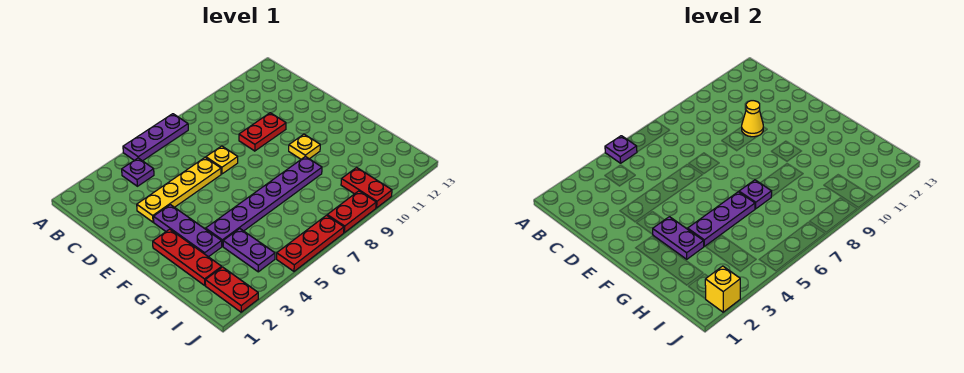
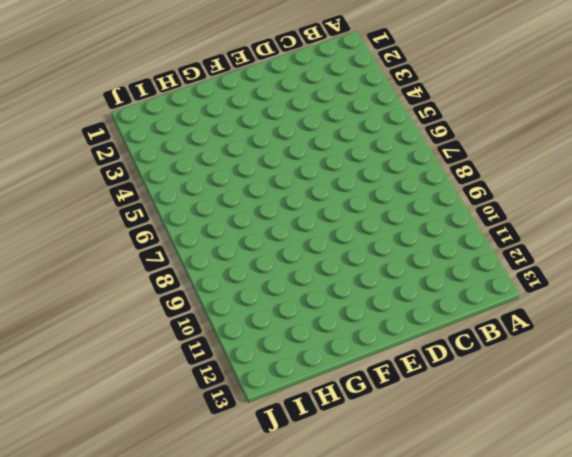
none -> purple plate A5:A7 level 1
none -> purple plate B4 level 1
none -> yellow plate D3:D6 level 1

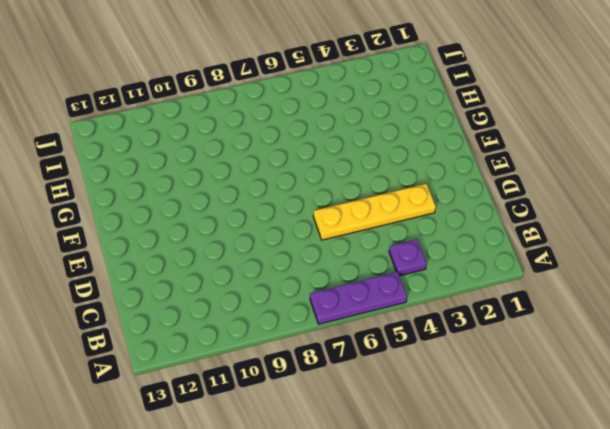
none -> yellow plate D7 level 1
none -> red plate D9:D10 level 1
none -> purple plate E3:G3 level 1

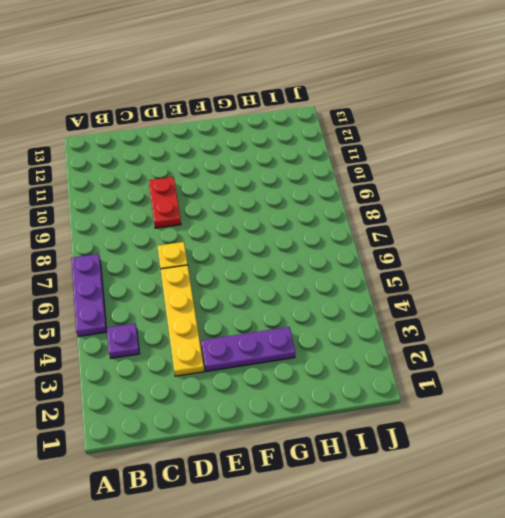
none -> red plate F2:H2 level 1
none -> yellow plate F10 level 1
none -> purple plate G4:G9 level 1

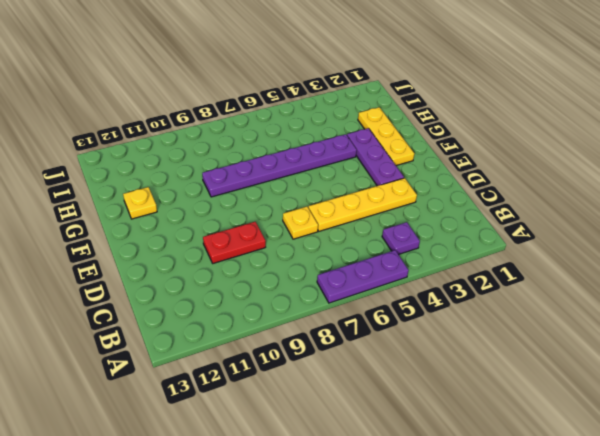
yellow plate F2:H2 level 1 -> red plate F2:H2 level 1
yellow plate G12 level 1 -> yellow plate F10 level 1
none -> purple plate H4:I4 level 1
none -> red plate I2:J2 level 1
none -> red plate I10:J10 level 1

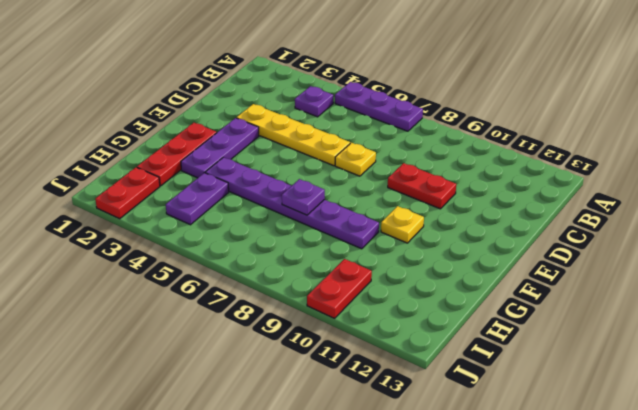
none -> red plate J5:J7 level 1
none -> red plate J8:J9 level 1
none -> purple plate A5 level 2

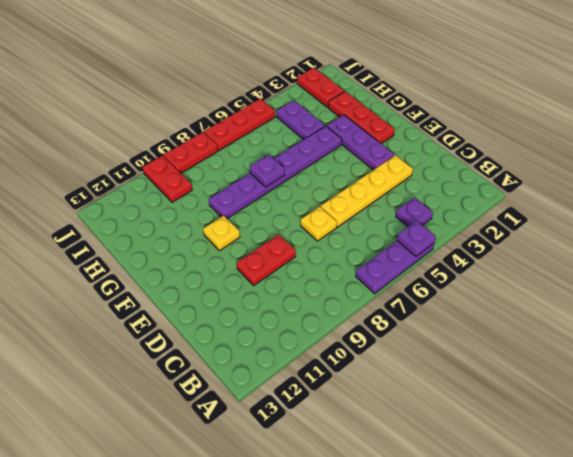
none -> yellow cone D10 level 2
none -> purple plate F3:G3 level 2
none -> purple plate G4:G6 level 2

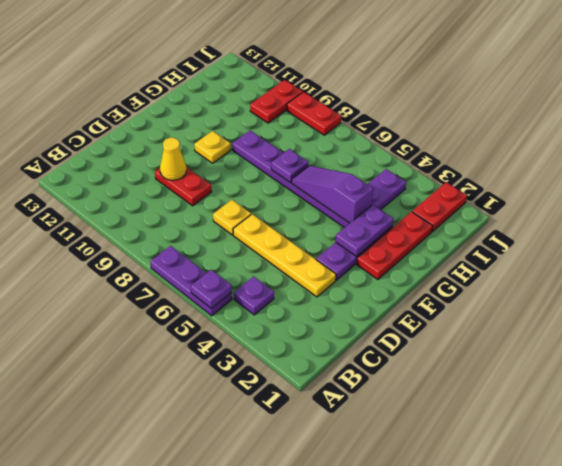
purple slope G4:G6 level 2 top 4 -> purple plate G4:G6 level 2
none -> red plate J5:J7 level 1
none -> yellow brick J2 level 2

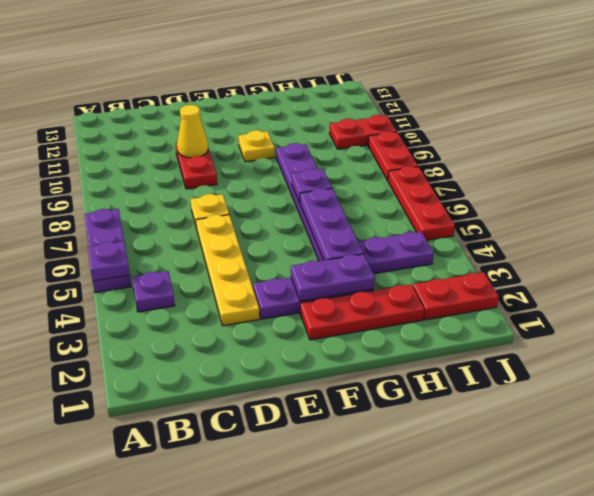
none -> yellow brick J2 level 2

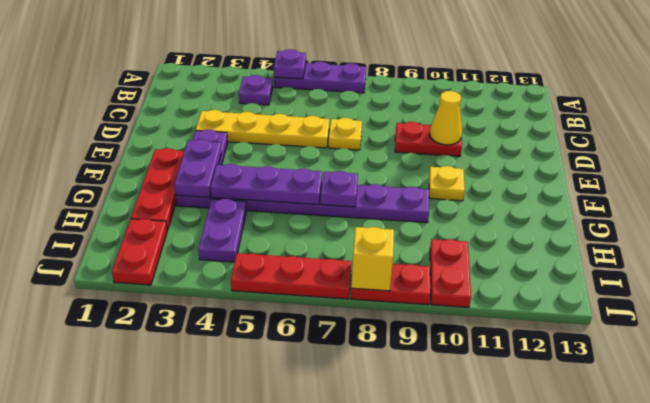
yellow brick J8 level 2 -> yellow brick J2 level 2

